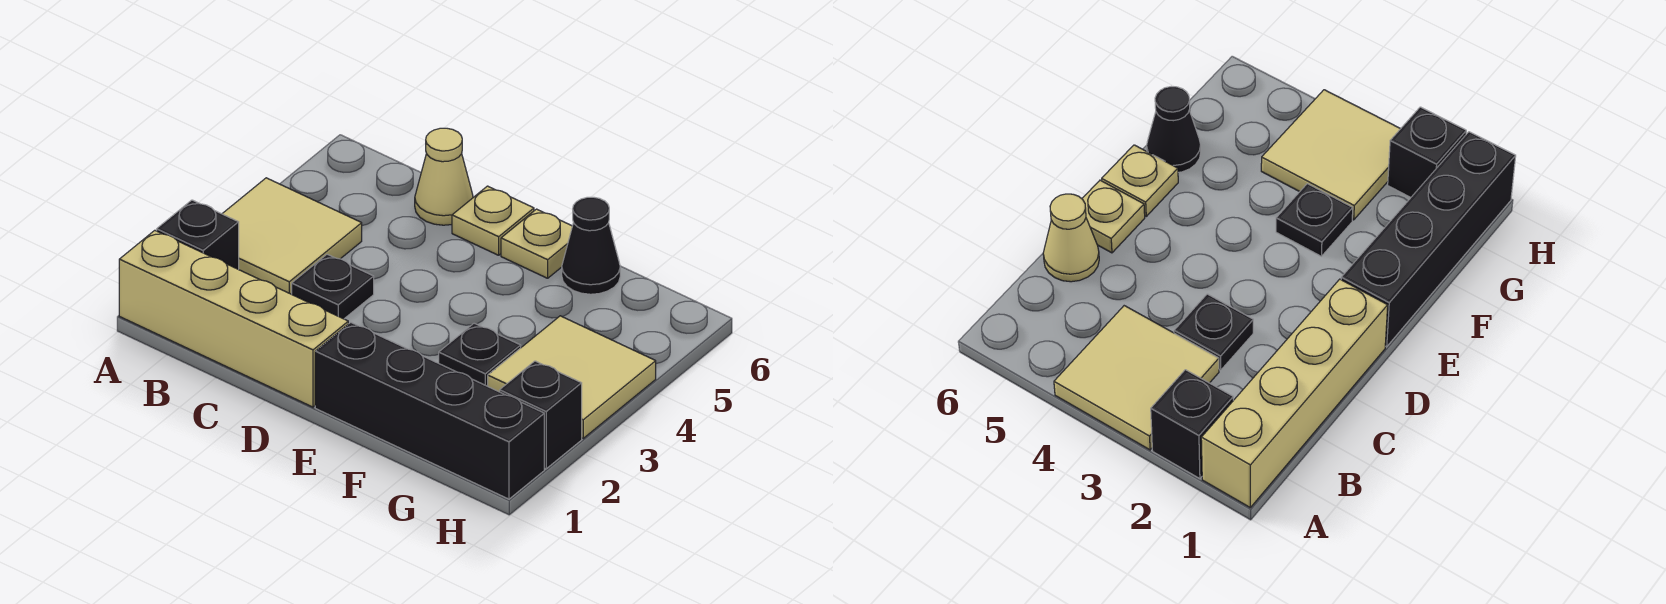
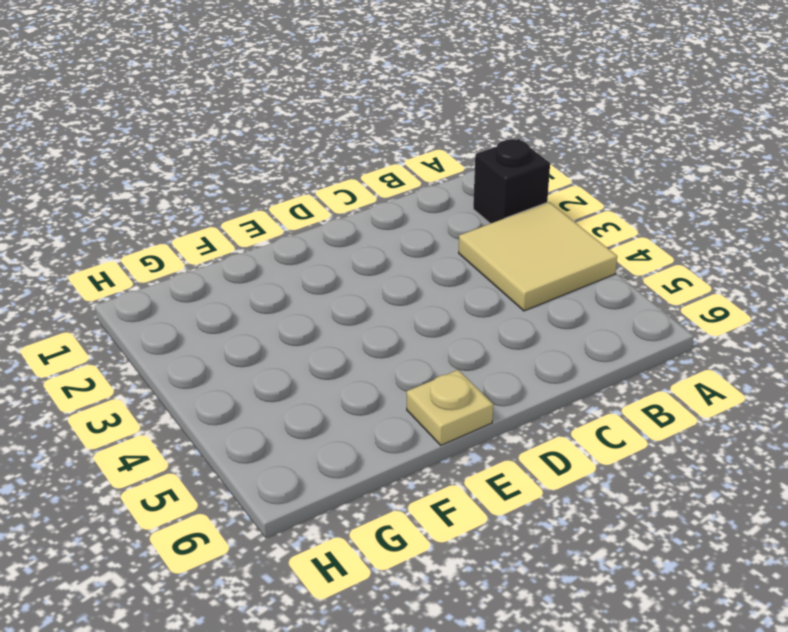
none -> tan brick A1:D1 level 1
none -> black plate C3 level 1
none -> tan cone C6 level 1

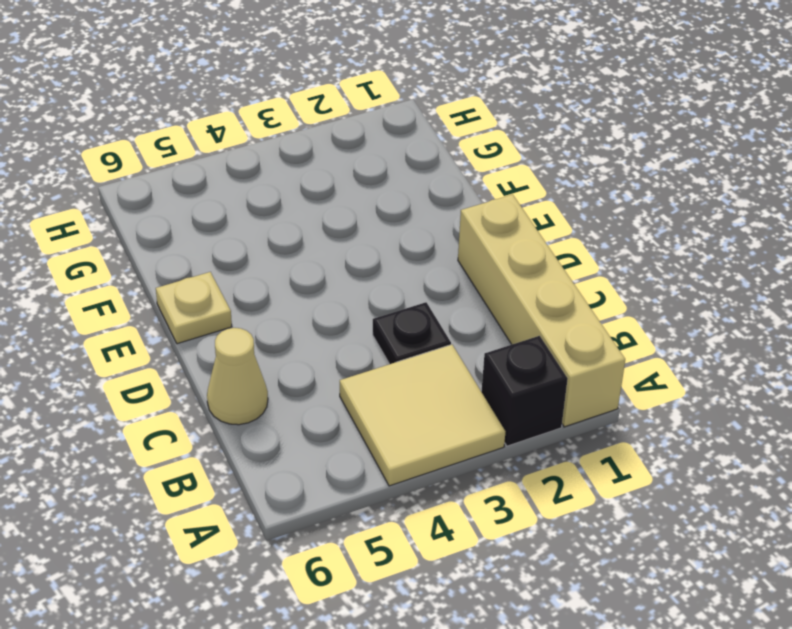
none -> tan plate D6 level 1
none -> black brick E1:H1 level 1
none -> black plate F3 level 1

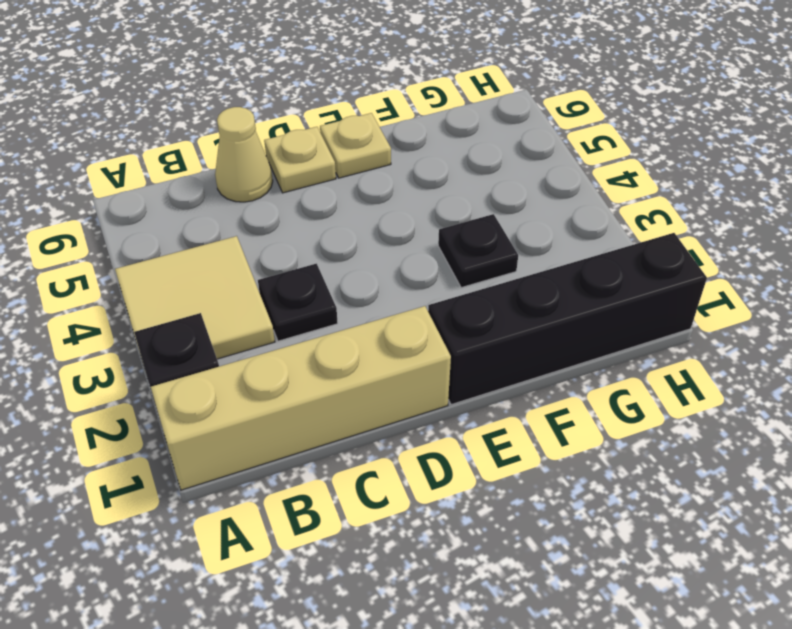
none -> black cone F6 level 1
none -> tan tile G3:H4 level 1
none -> black brick H2 level 1

